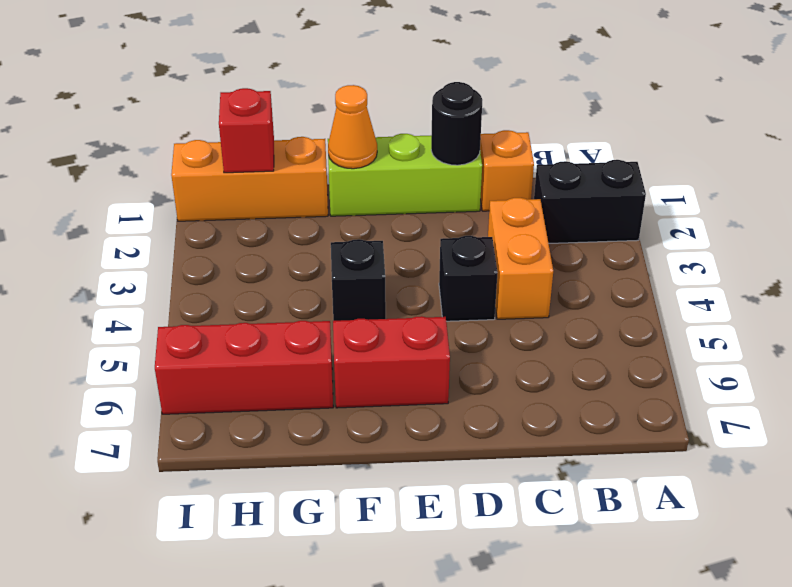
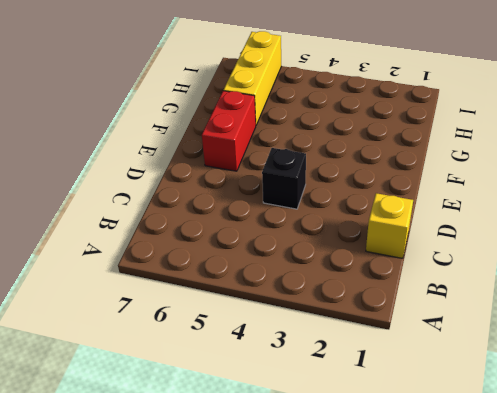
yellow brick C1 level 1 -> orange brick C1 level 1
yellow brick G6:I6 level 1 -> red brick G6:I6 level 1
none -> black brick A2:B2 level 1
none -> orange brick C3:C4 level 1
none -> lime brick D1:F1 level 1

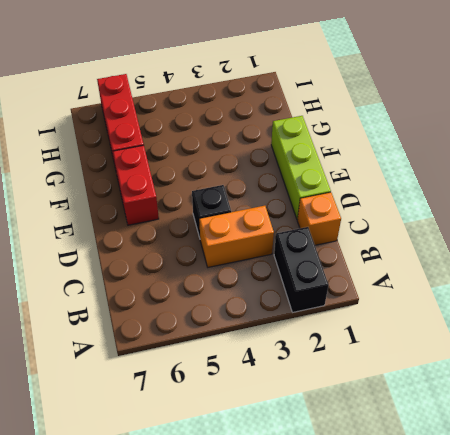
none -> black brick F4 level 1
none -> orange brick G1:I1 level 1
none -> black round brick D1 level 2

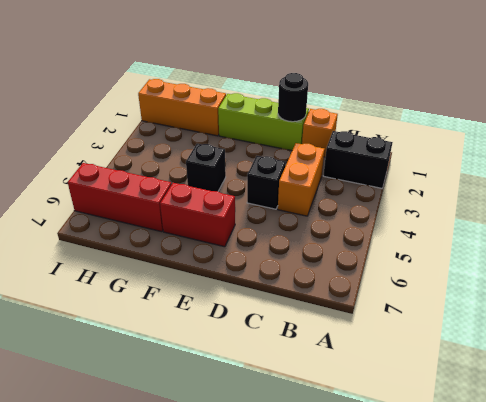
none -> orange cone F1 level 2
none -> red brick H1 level 2

